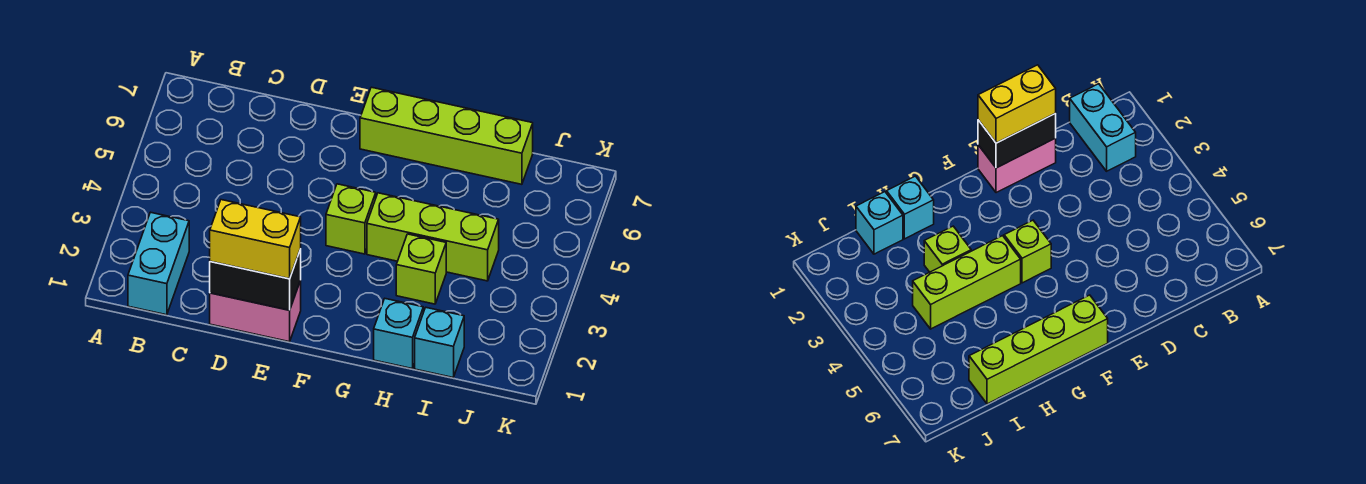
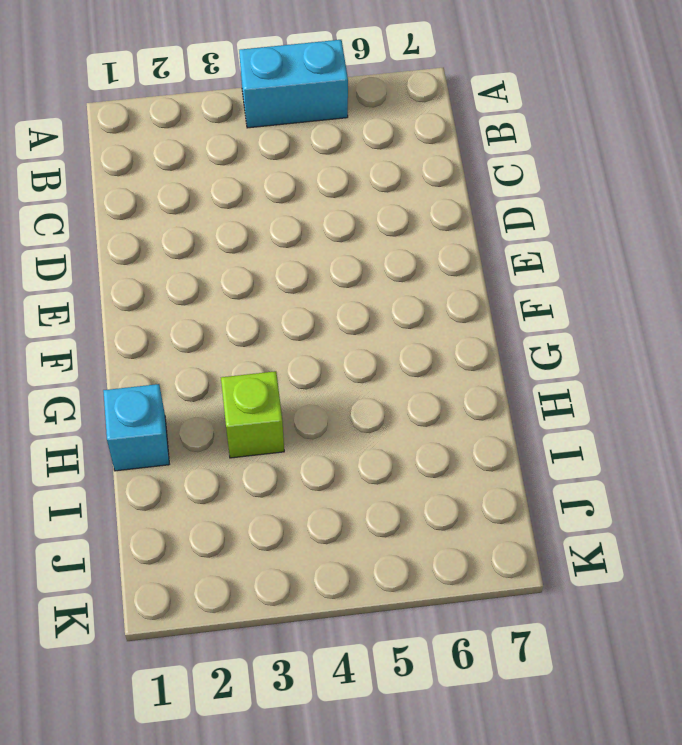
cyan brick A4:A5 level 1 -> cyan brick B1:B2 level 1
none -> pink brick D1:E1 level 1
none -> lime brick F4 level 1

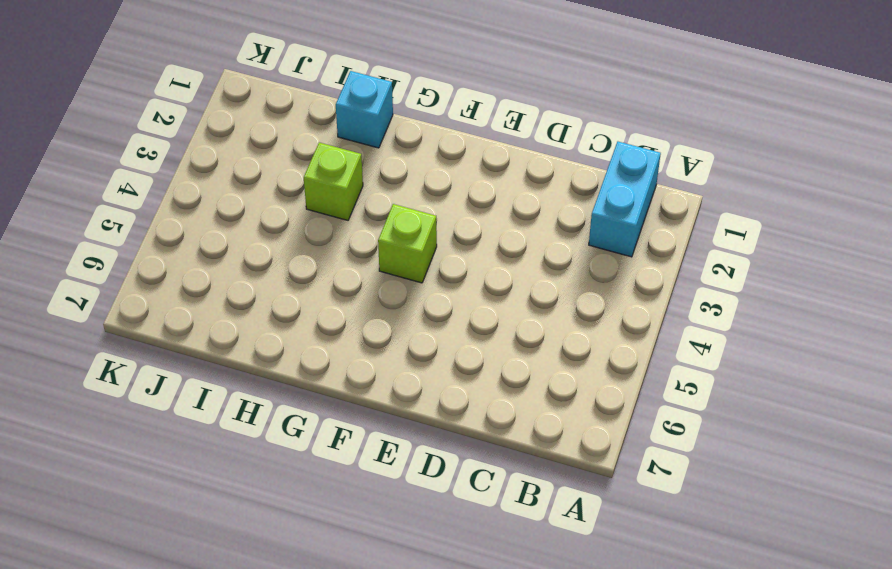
none -> pink brick D1:E1 level 1
none -> lime brick F7:I7 level 1

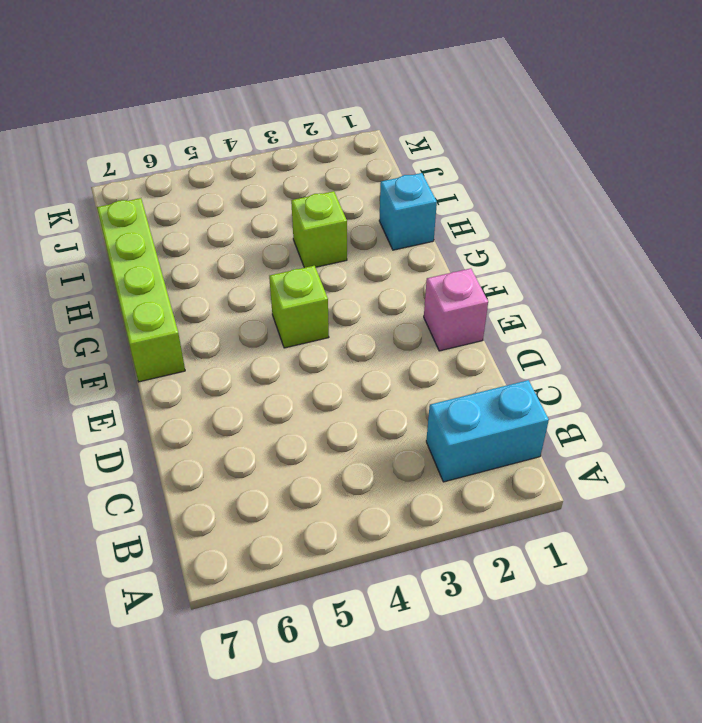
pink brick E1 level 1 -> pink brick D1:E1 level 1
none -> lime brick G4:I4 level 1
none -> cyan brick I1 level 1

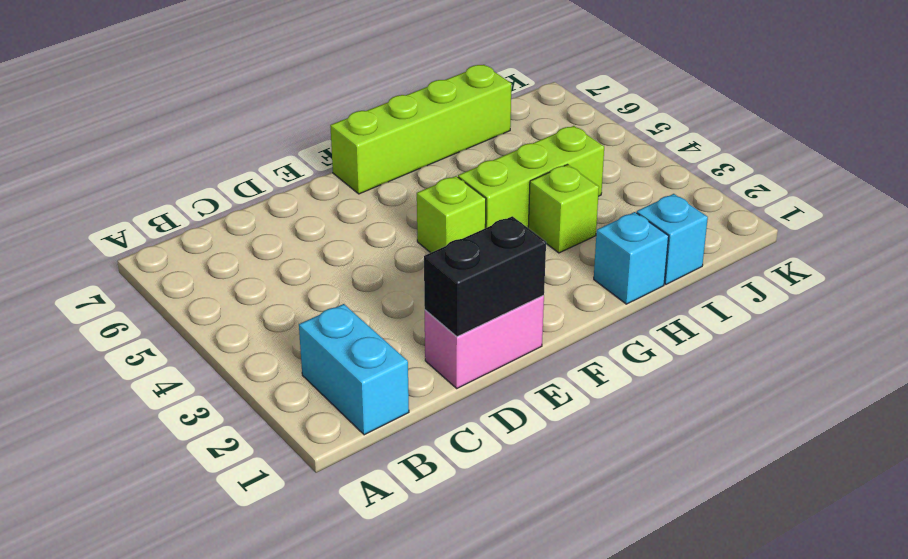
none -> yellow brick D1:E1 level 3

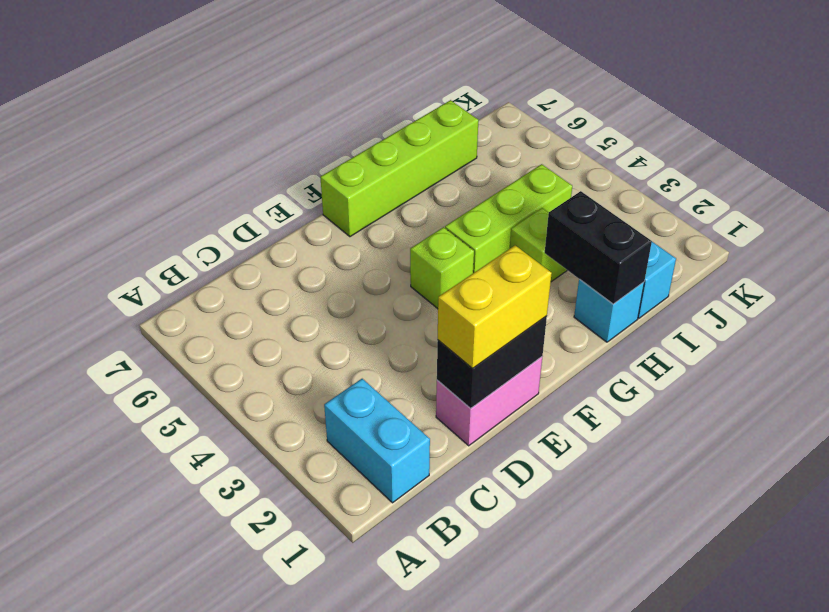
black brick H1:H2 level 2 -> none

